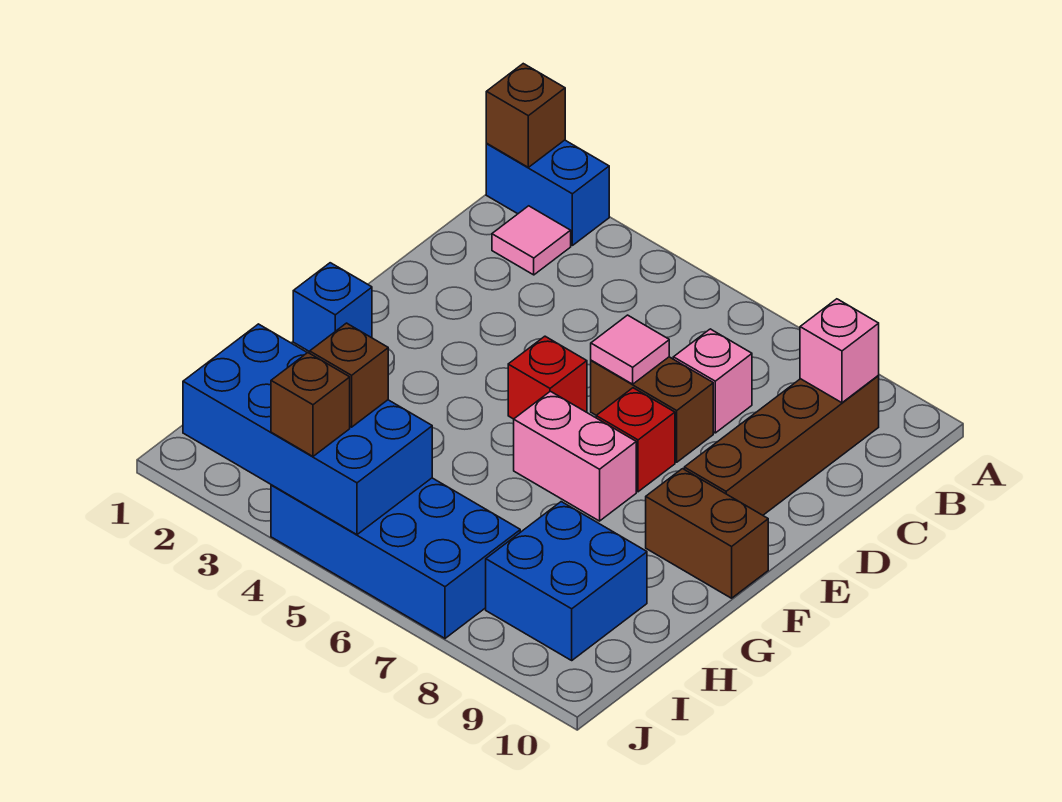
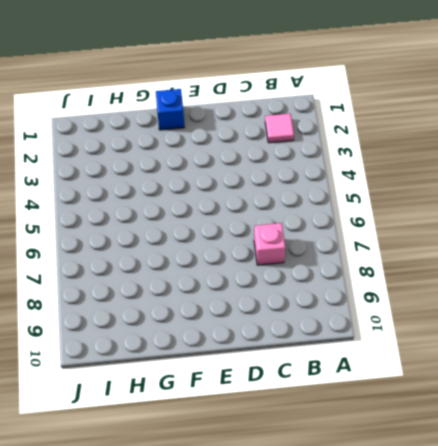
none -> blue brick A1:A2 level 1
none -> brown brick B9:E9 level 1
none -> brown brick D6:D7 level 1

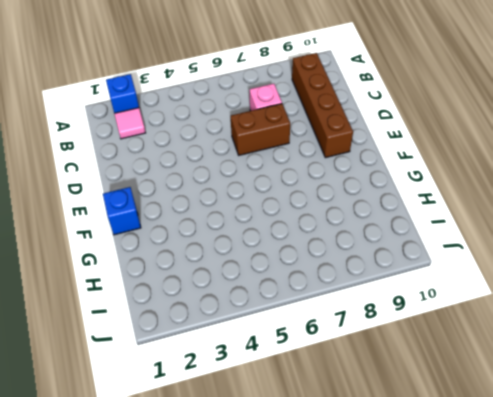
blue brick A2 level 1 -> blue brick A1:A2 level 1
none -> red brick E5 level 1
none -> red brick E7 level 1
none -> pink brick F6:F7 level 1

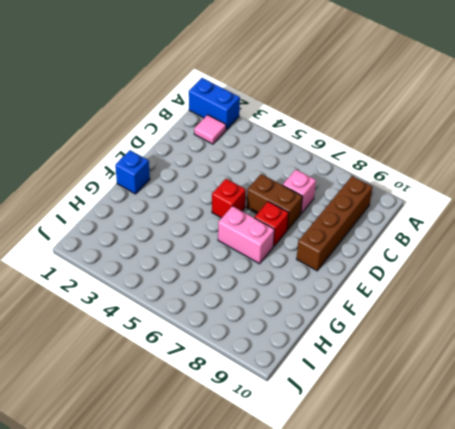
none -> brown brick F9:F10 level 1
none -> blue brick H8:I9 level 1
none -> blue brick I4:J7 level 1

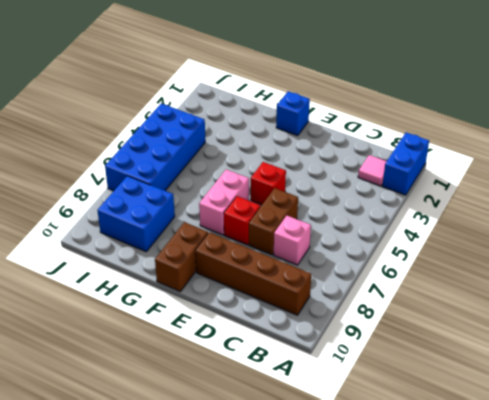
none -> brown brick A1 level 2
none -> pink brick B9 level 2
none -> pink tile D6 level 2

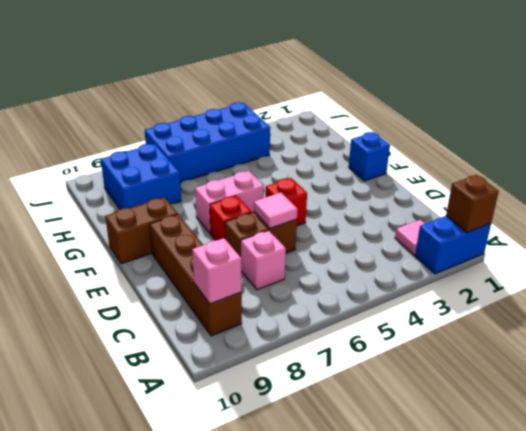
none -> blue brick I2:J5 level 2
none -> brown brick I4 level 3
none -> brown brick J4 level 3

